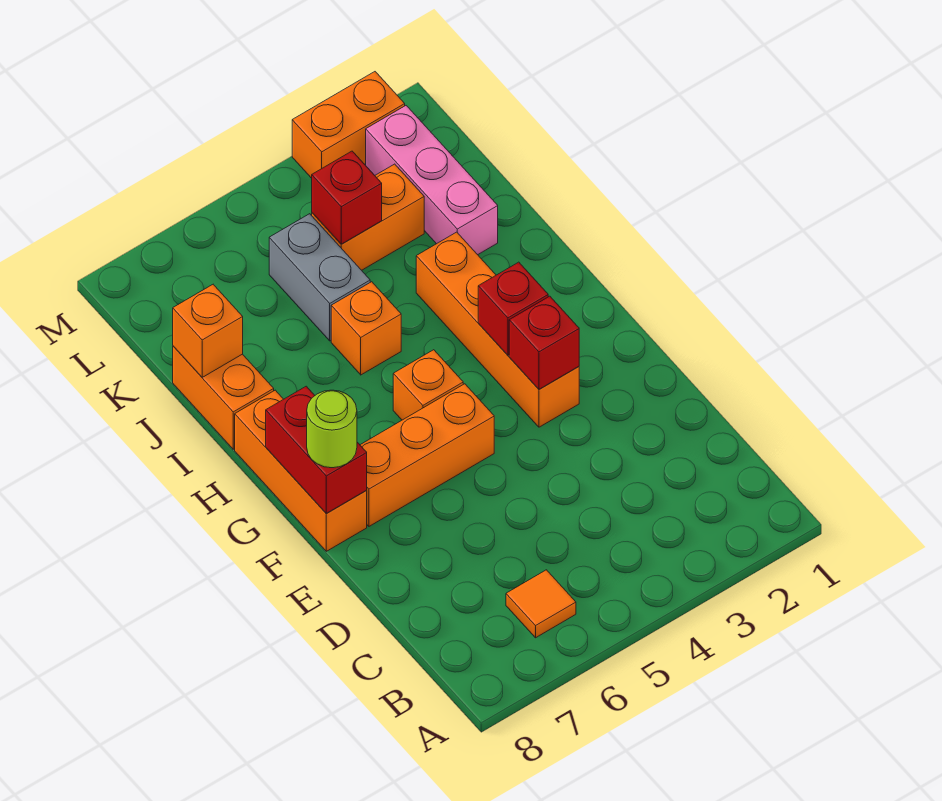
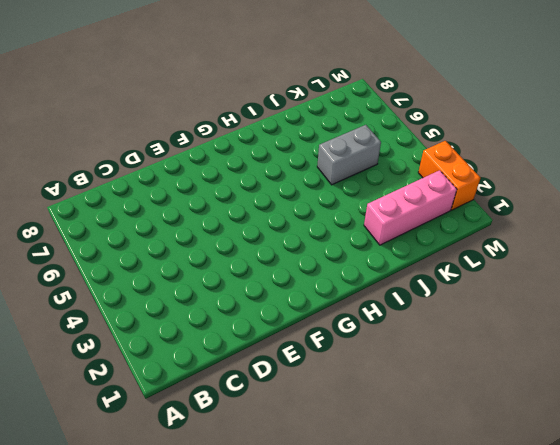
none -> orange tile B6 level 1
none -> orange brick F3:I3 level 1
none -> orange brick F5:F7 level 1

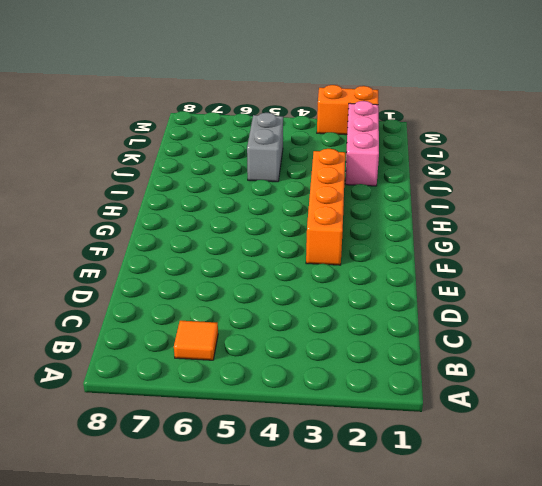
none -> orange brick F5:F7 level 1
none -> orange brick F8:H8 level 1
none -> orange brick G5 level 1

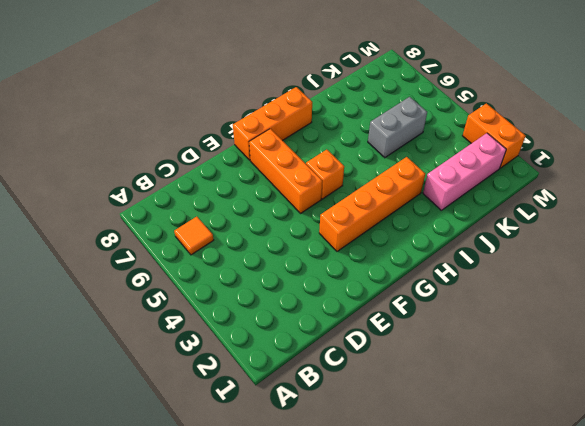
none -> orange brick I5 level 1
none -> orange brick I8:J8 level 1
none -> orange brick K3:K4 level 1

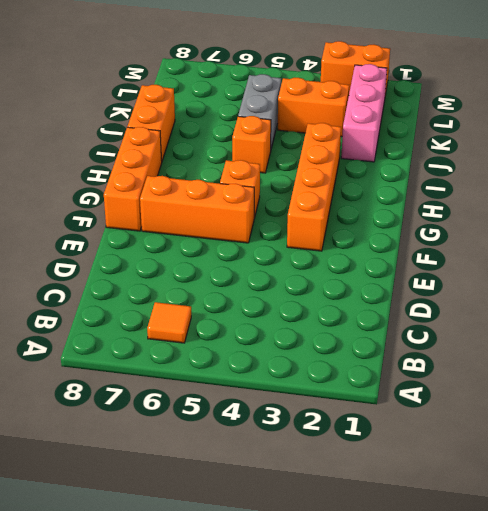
none -> red brick F3 level 2
none -> red brick F8:G8 level 2
none -> red brick G3 level 2

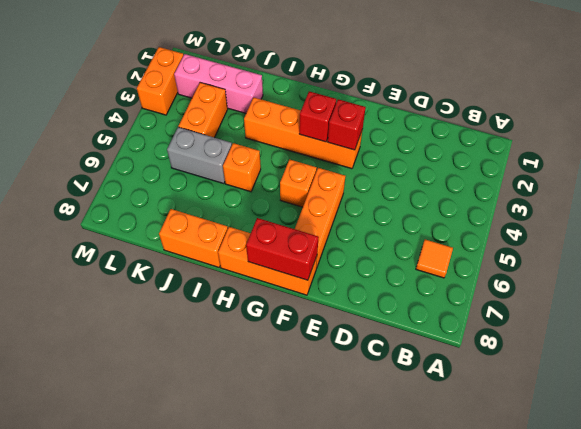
none -> orange brick J8 level 2
none -> red brick K4 level 2
none -> lime round brick F8 level 3

